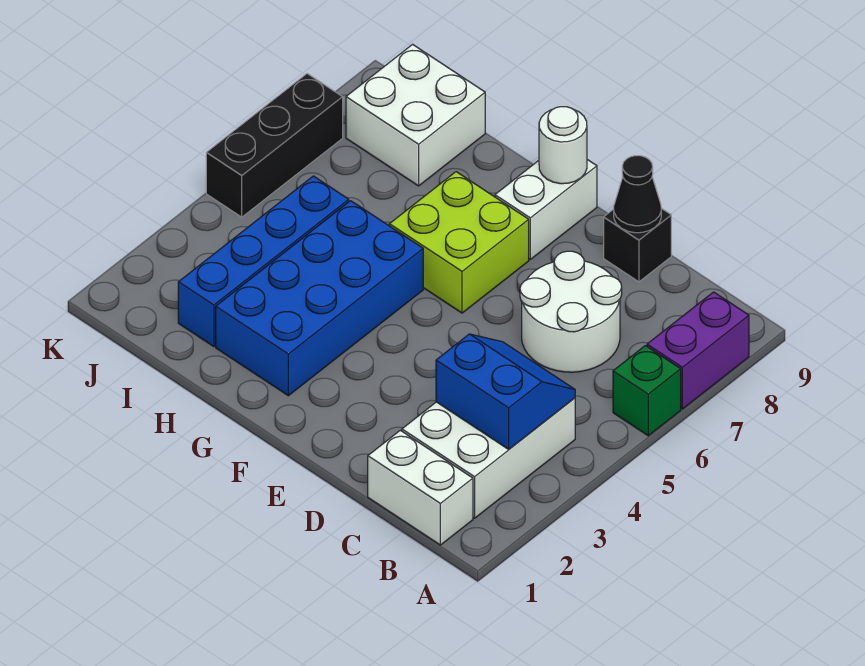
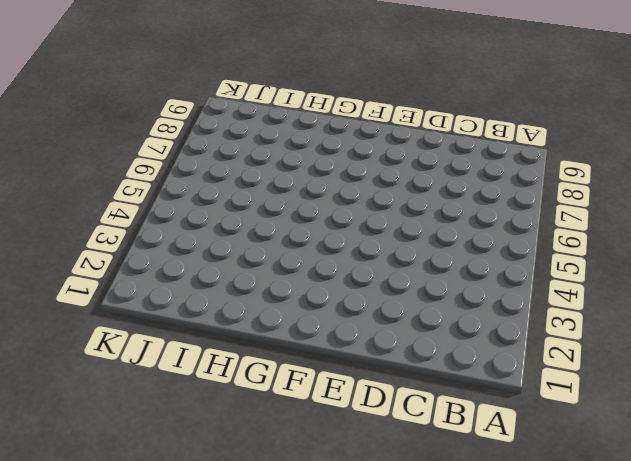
none -> green brick A6 level 1
none -> purple brick A7:A8 level 1
none -> white brick B1:C1 level 1

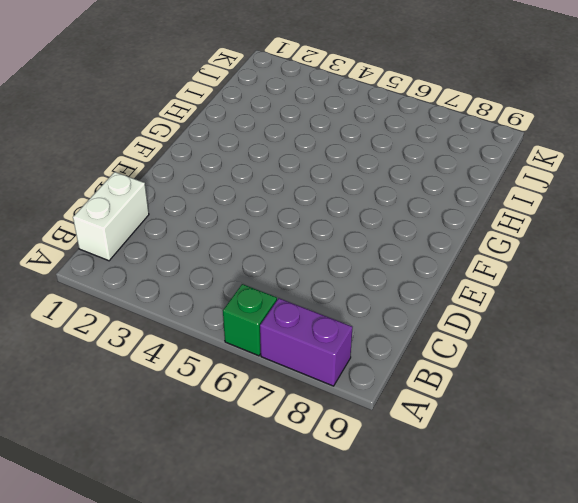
none -> white brick B2:C4 level 1
none -> white round brick C6:D7 level 1
none -> black brick D9 level 1

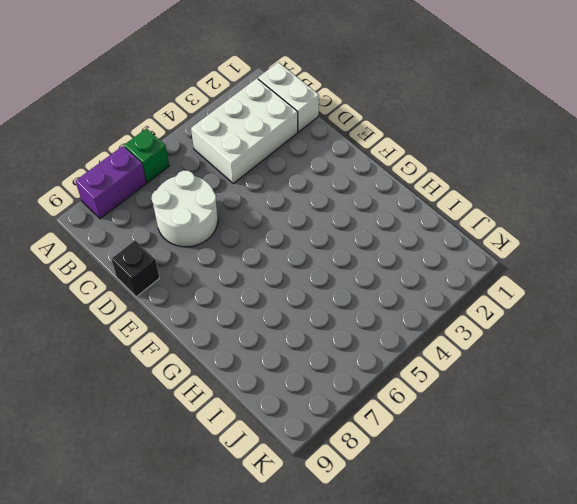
none -> lime brick F6:G7 level 1
none -> white brick F8:F9 level 1
none -> blue brick G2:H5 level 1

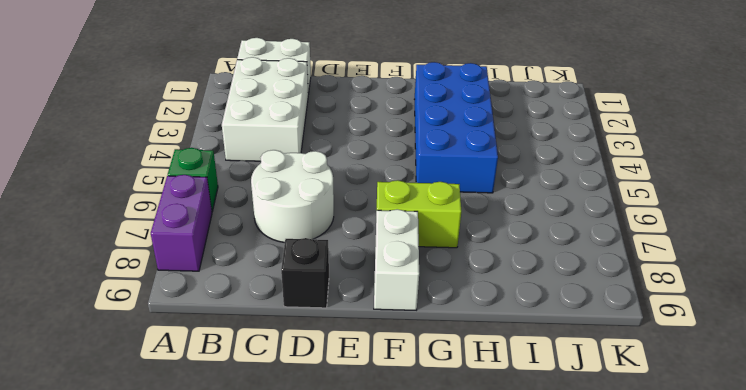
lime brick F7:G7 level 1 -> lime brick F6:G7 level 1
none -> blue brick I2:I5 level 1
none -> white brick I8:J9 level 1
none -> black brick K5:K7 level 1

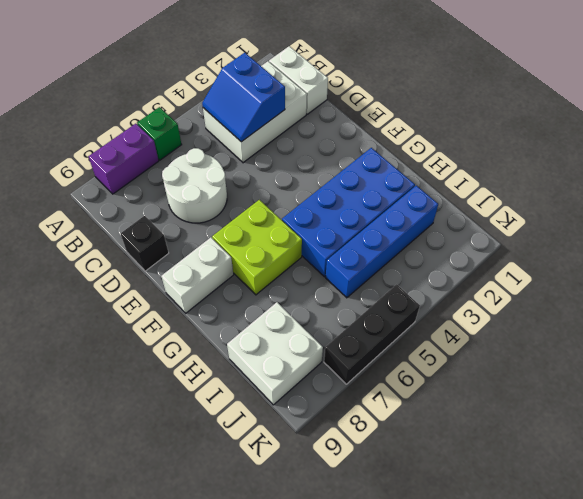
none -> black cone D9 level 2
none -> white round brick F9 level 2

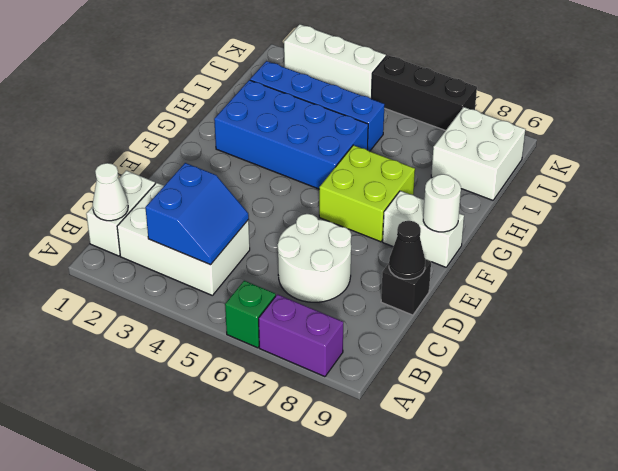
white cone B1 level 2 -> none
white brick K2:K4 level 1 -> none

